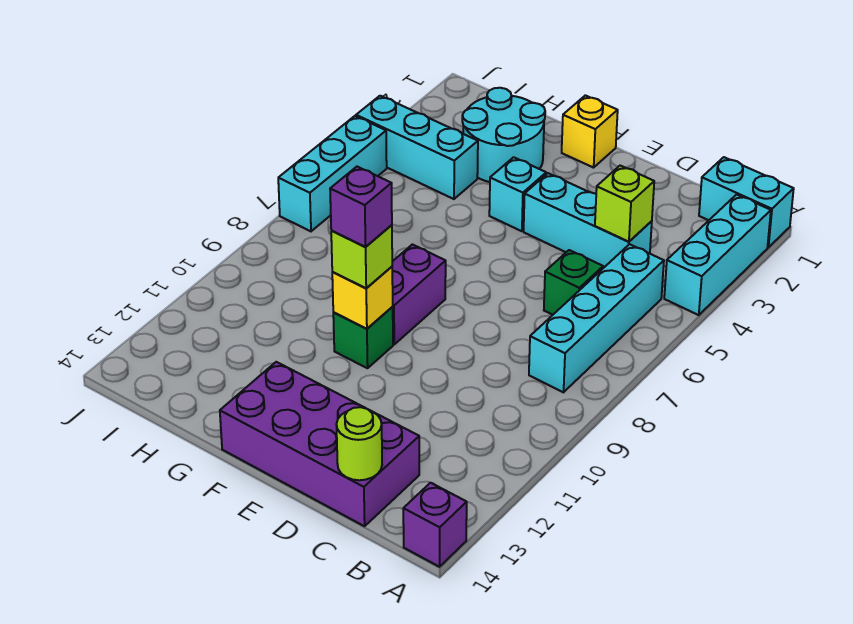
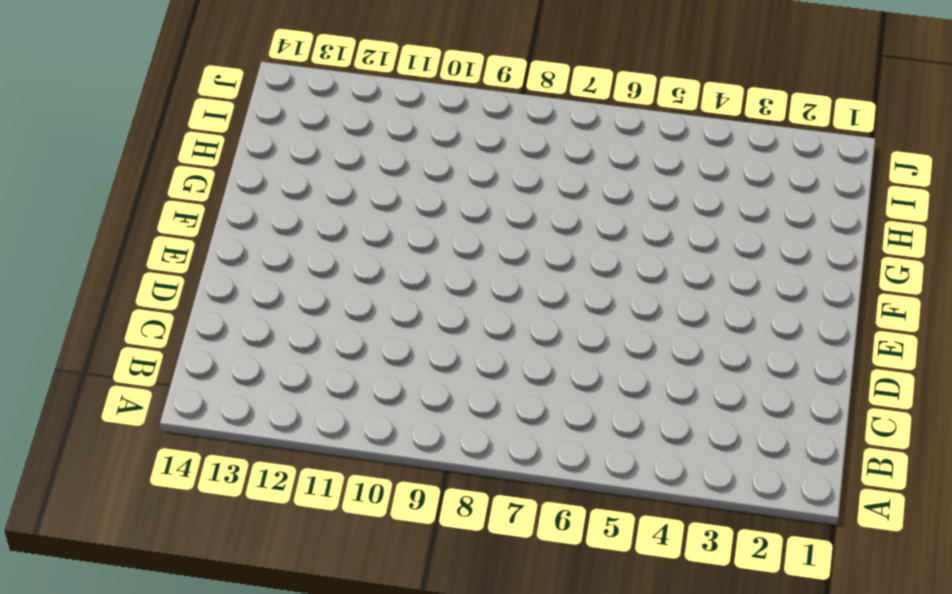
none -> cyan brick A1:B1 level 1
none -> cyan brick A2:A4 level 1
none -> purple brick A14 level 1

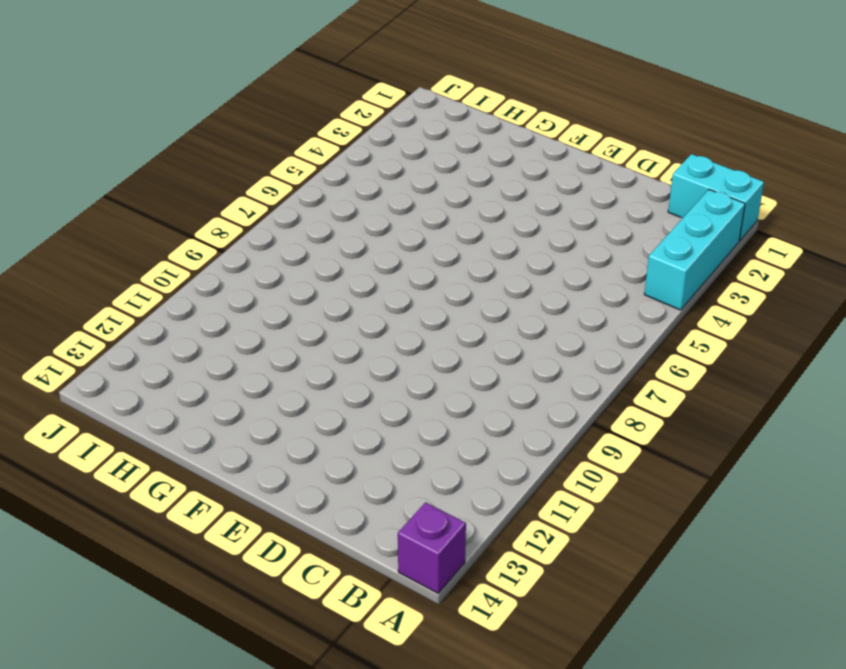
none -> cyan brick B5:B8 level 1
none -> cyan brick C4:E4 level 1
none -> green brick C6 level 1

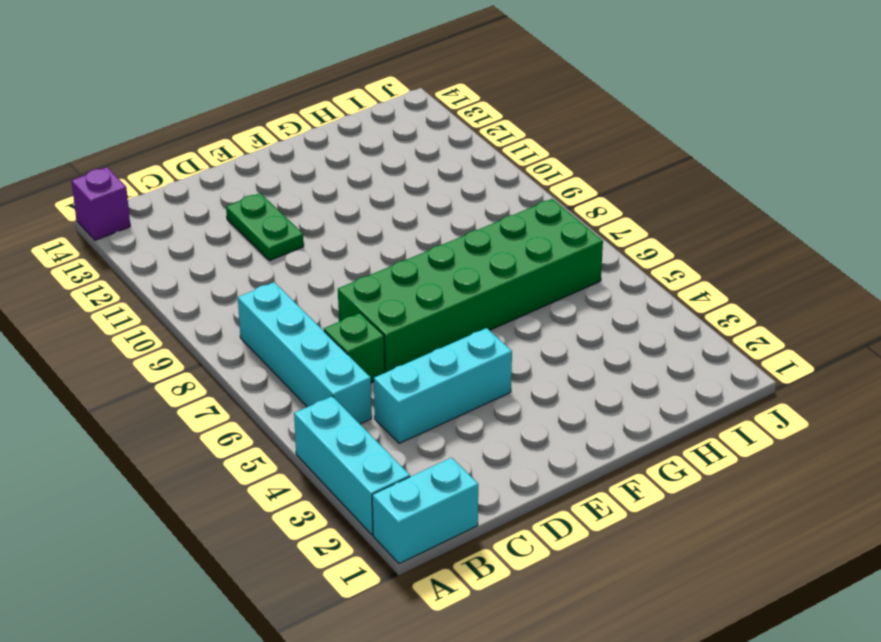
green brick D6:I7 level 1 -> none
green plate D11:D12 level 1 -> none
none -> purple brick C13:F14 level 1
none -> yellow brick F1 level 1
none -> cyan brick F4 level 1

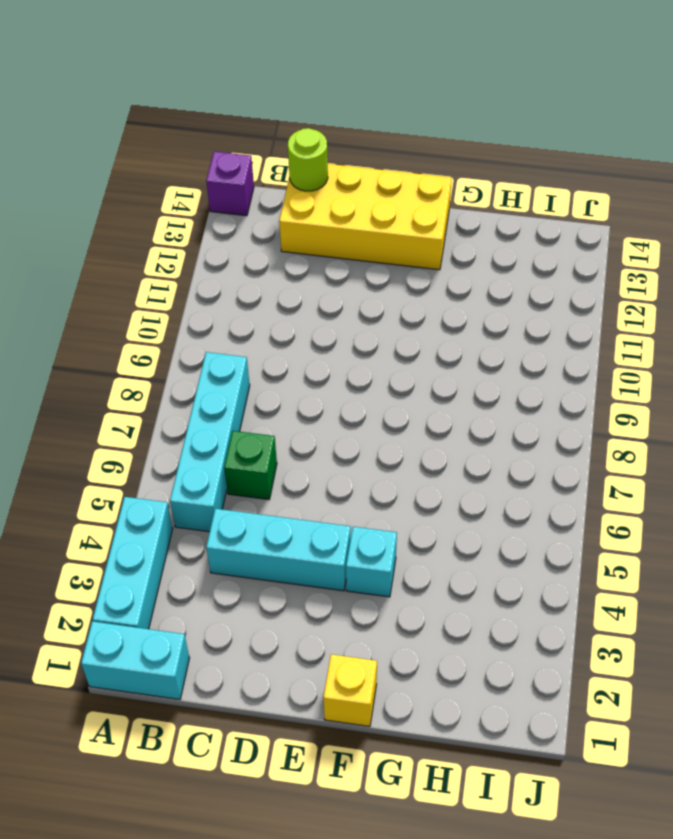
yellow brick C13:F14 level 1 -> purple brick C13:F14 level 1
none -> purple brick F8:F9 level 1
none -> green brick F10 level 1
none -> cyan round brick G2:H3 level 1

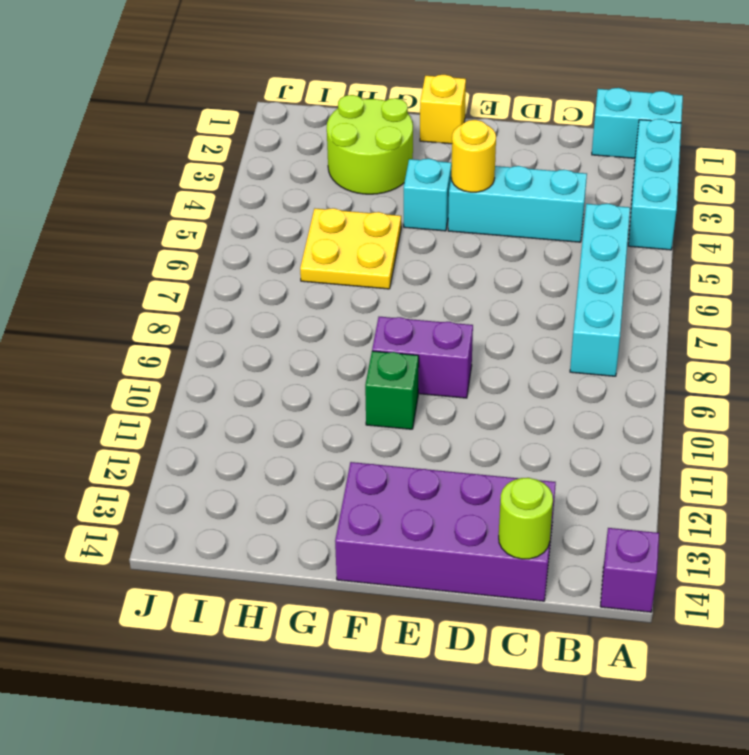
yellow round brick E4 level 2 -> none
purple brick E9:F9 level 1 -> purple brick F8:F9 level 1
lime round brick G2:H3 level 1 -> cyan round brick G2:H3 level 1
yellow plate G5:H6 level 1 -> none
none -> green brick C6 level 1
none -> cyan brick H4:J4 level 1
none -> cyan brick J5:J7 level 1

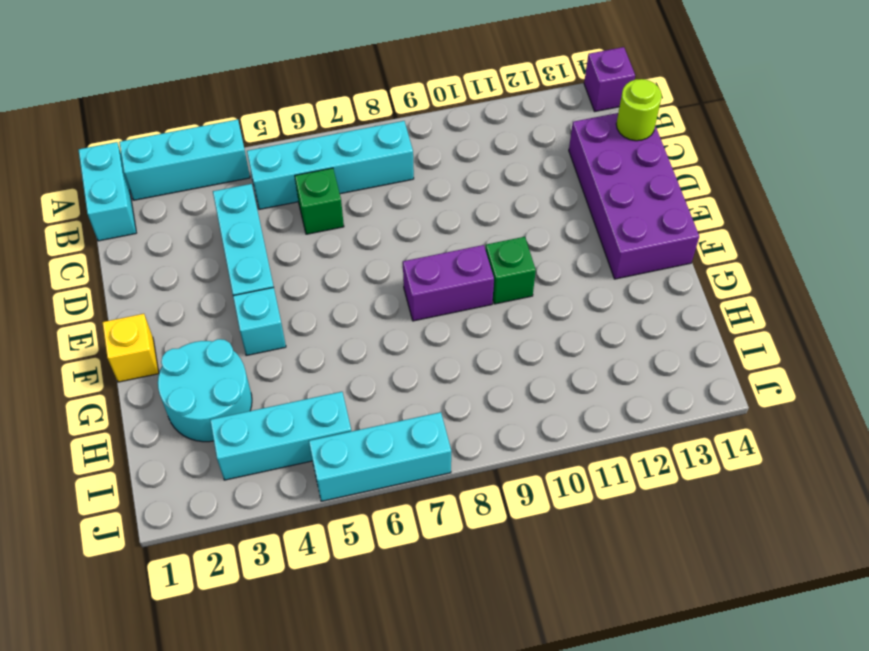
cyan brick I3:I5 level 1 -> cyan brick H4:J4 level 1
none -> lime brick C4 level 2
none -> yellow brick F10 level 2
none -> lime brick F10 level 3

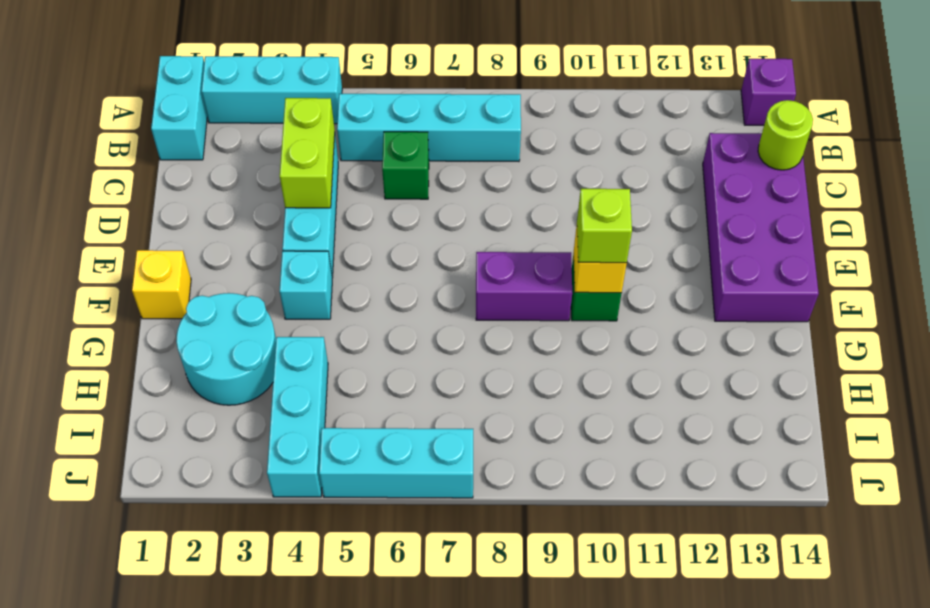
lime brick C4:D4 level 2 -> lime brick C4 level 2
none -> purple brick F10 level 4

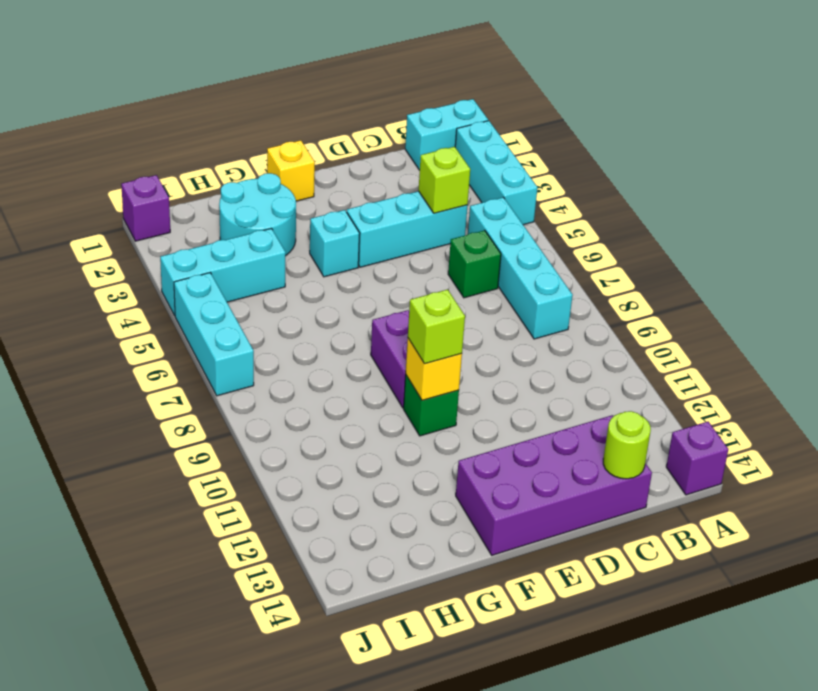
purple brick J1 level 1 -> purple brick F10 level 4

